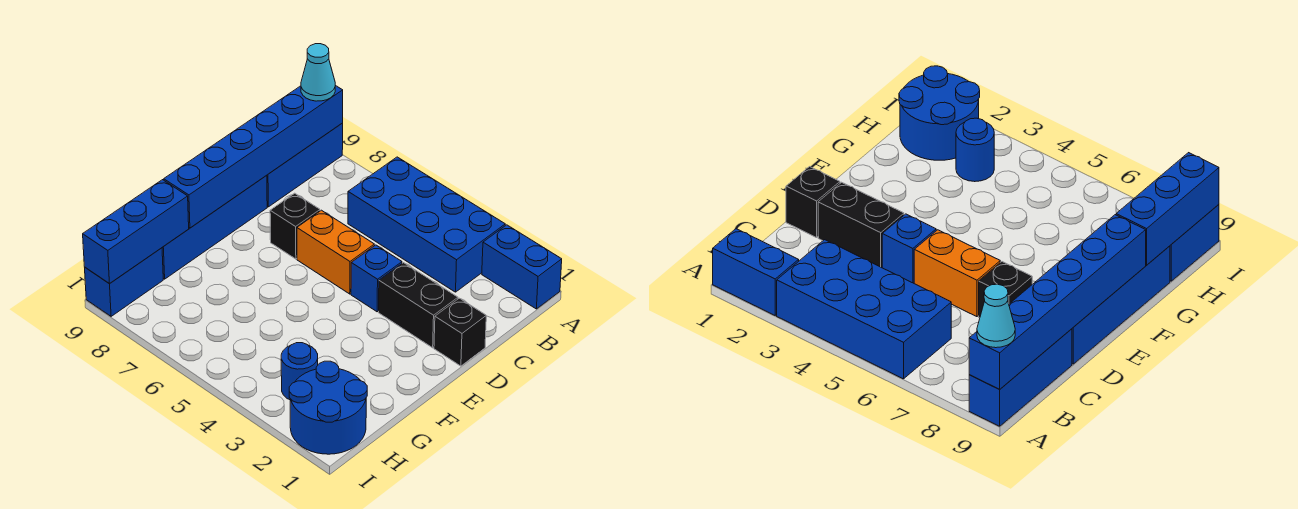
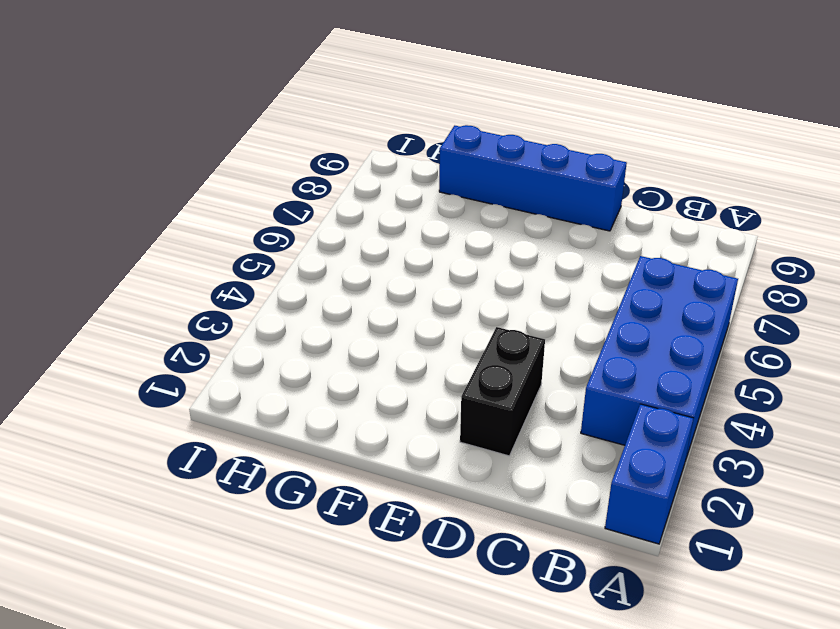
none -> blue brick A9:C9 level 1
none -> black brick D1 level 1
none -> blue brick D4 level 1

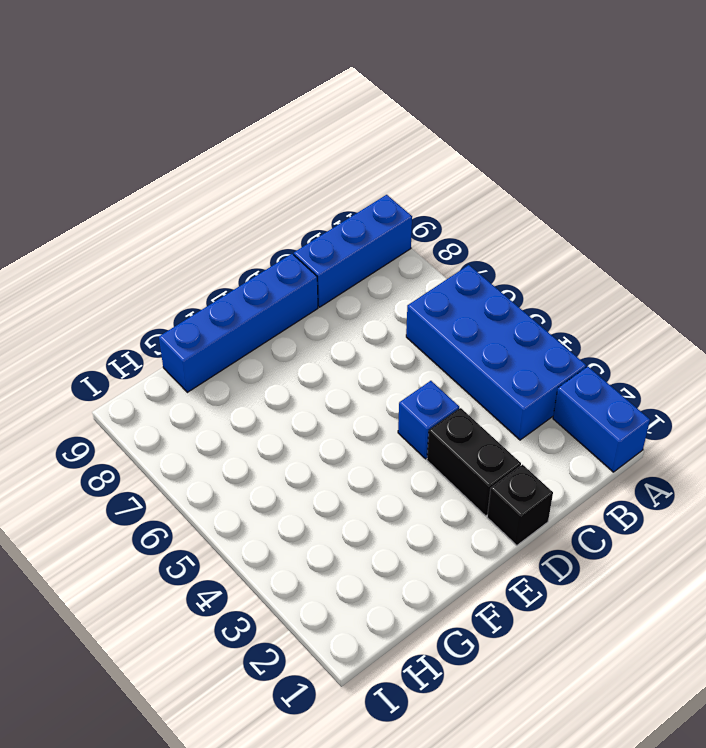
none -> orange brick D5:D6 level 1
none -> black brick D7 level 1
none -> blue round brick H1:I2 level 1

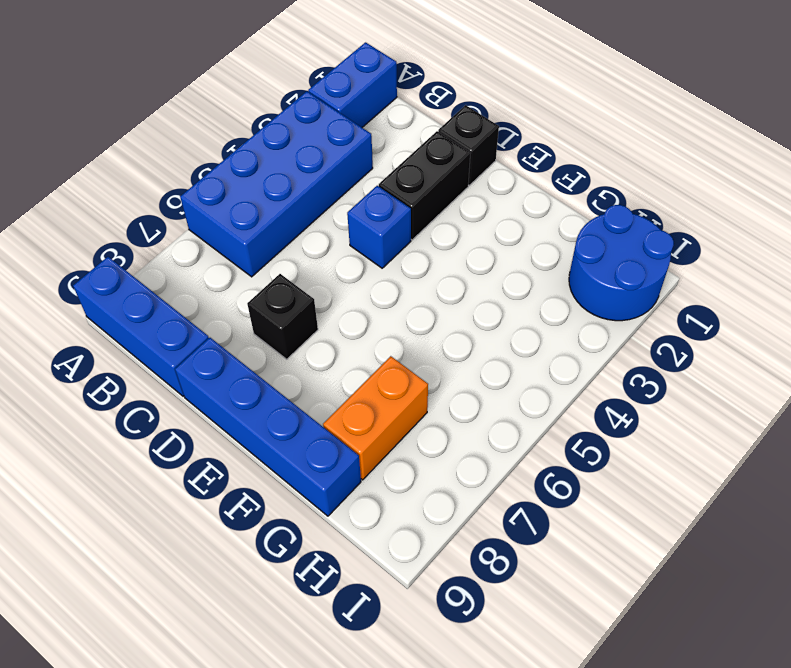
orange brick G7:G8 level 1 -> orange brick D5:D6 level 1
none -> blue round brick H3 level 1
none -> blue brick H9:I9 level 1
none -> blue brick A9:F9 level 2

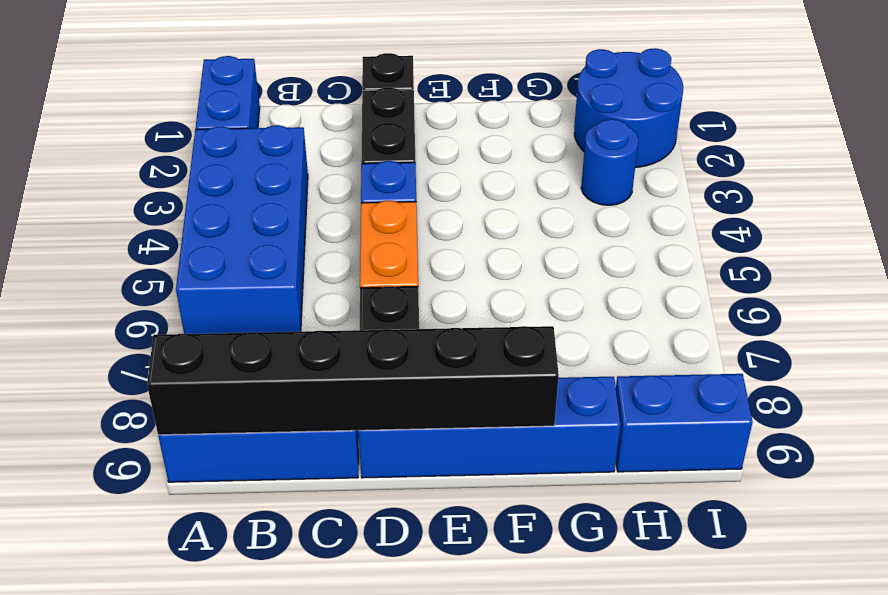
black brick A9:F9 level 2 -> blue brick A9:F9 level 2
none -> blue brick G9:I9 level 2
none -> cyan cone A9 level 3

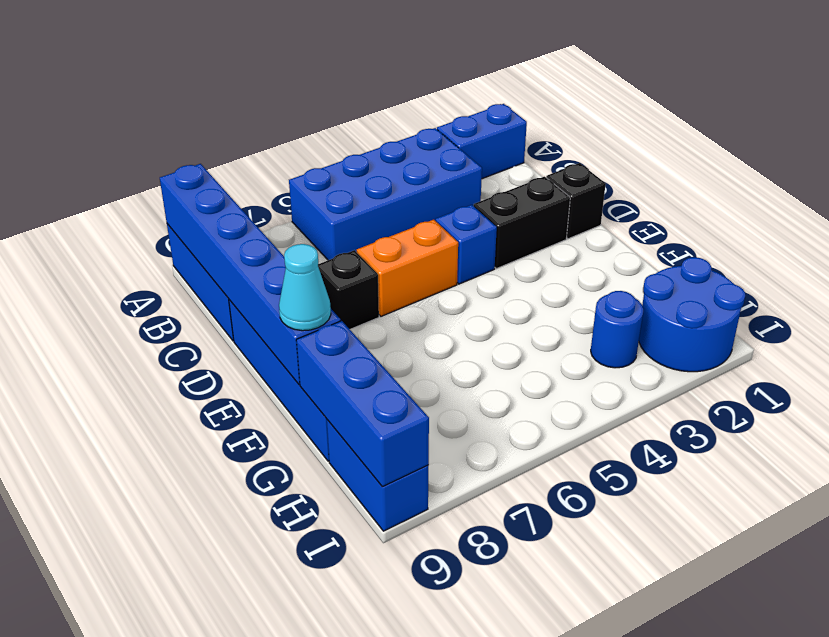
cyan cone F9 level 3 -> cyan cone A9 level 3

